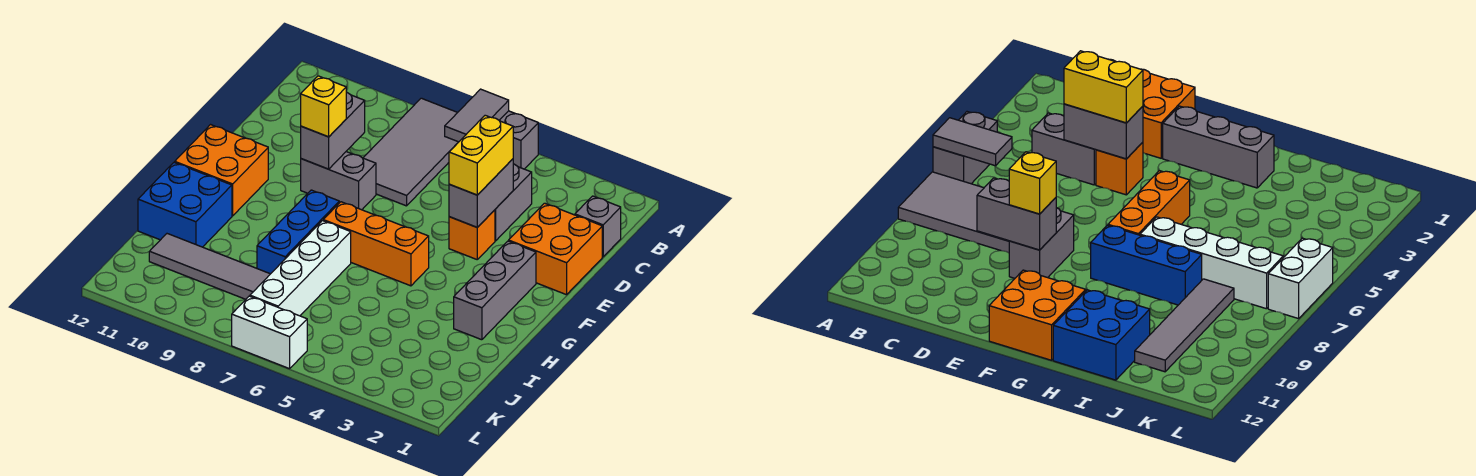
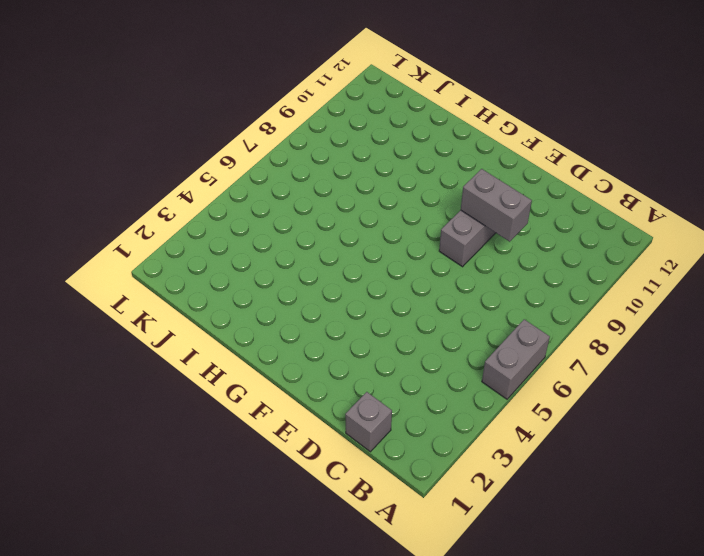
none -> grey tile A7:D8 level 1
none -> grey brick C4:D4 level 1
none -> orange brick D1:E2 level 1

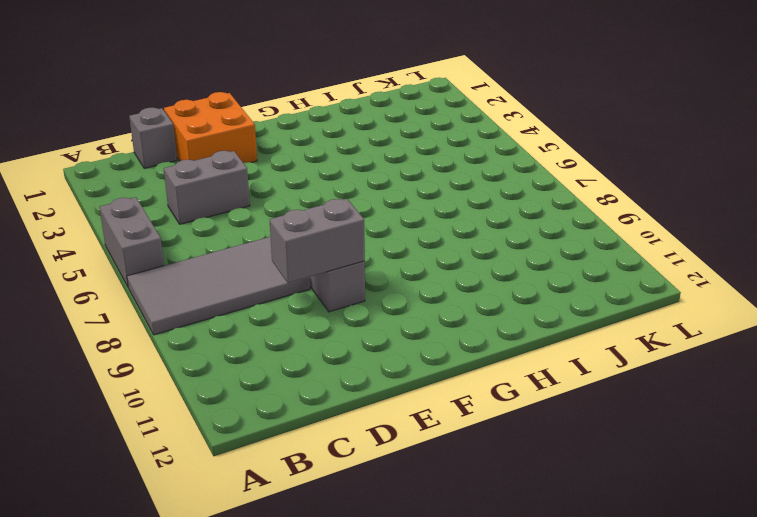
none -> orange brick E4 level 1
none -> grey brick F2:H2 level 1
none -> orange brick F11:G12 level 1

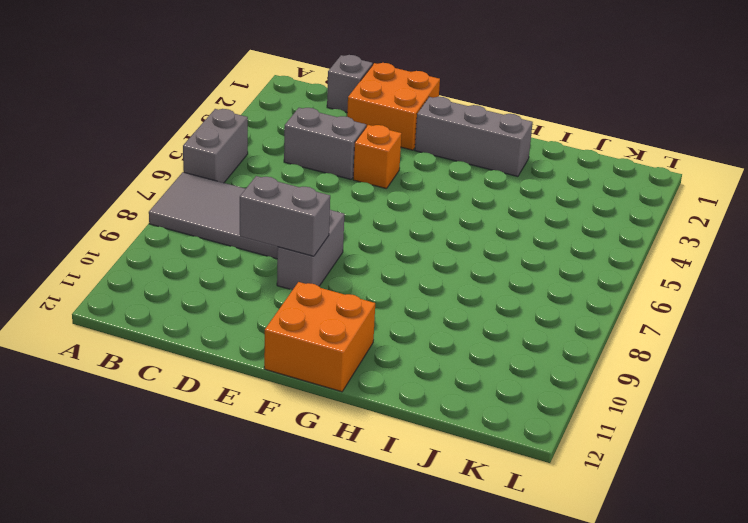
none -> orange brick G5:G7 level 1
none -> blue brick G8:I8 level 1
none -> white brick H7:K7 level 1

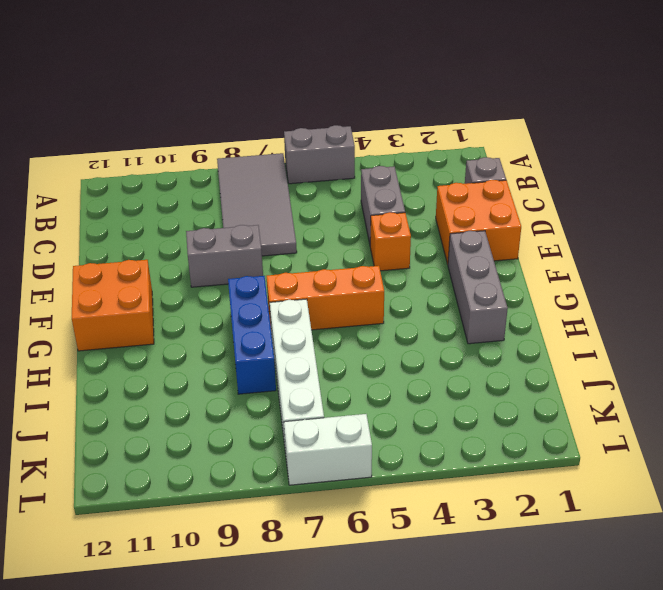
none -> blue brick H11:I12 level 1
none -> grey tile J8:J11 level 1
none -> grey tile A6:B6 level 2

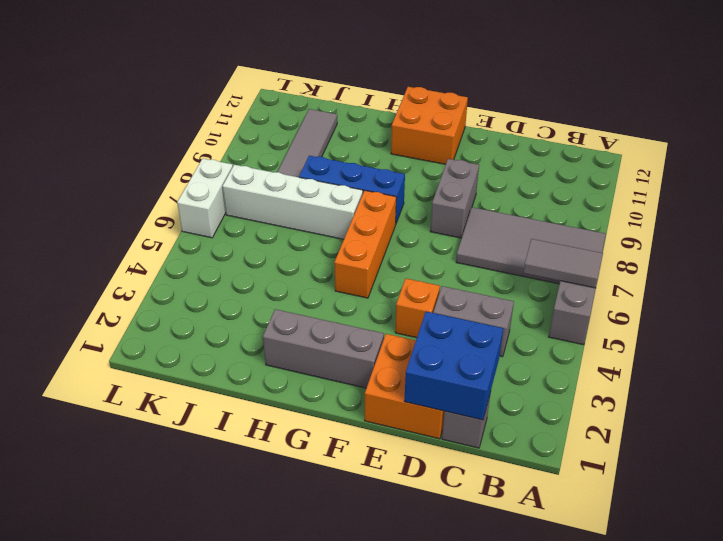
blue brick C1:D2 level 2 -> blue brick H11:I12 level 1
none -> grey brick D4:E4 level 2
none -> grey brick D9:E9 level 2
none -> yellow brick D4:E4 level 3

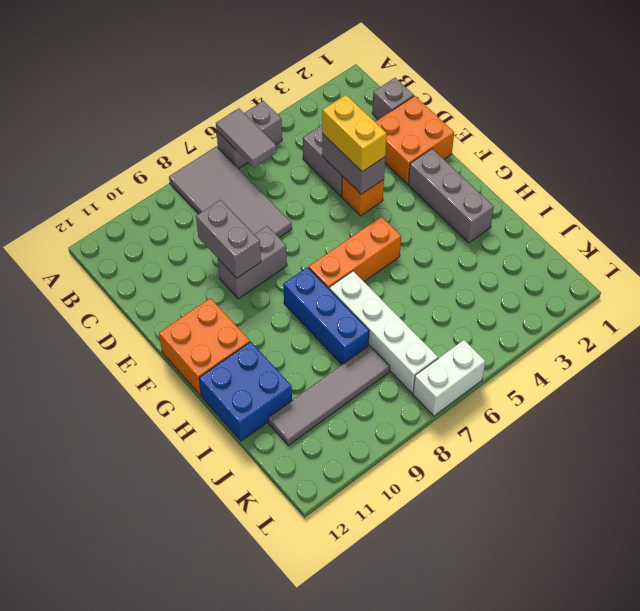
none -> yellow brick E9 level 3

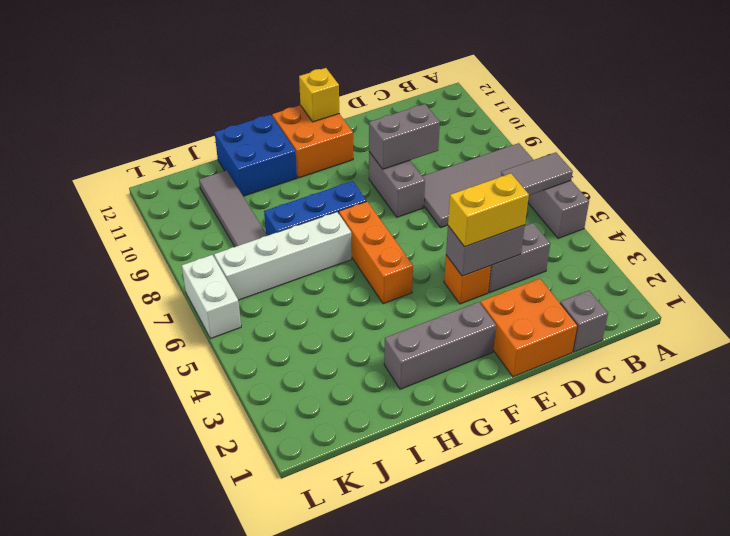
yellow brick F12 level 2 -> yellow brick E9 level 3

